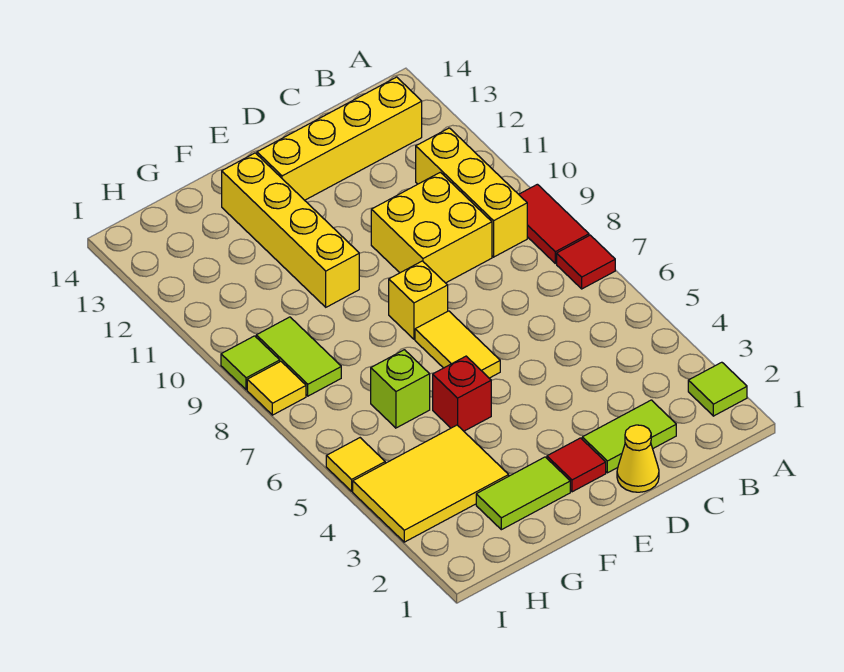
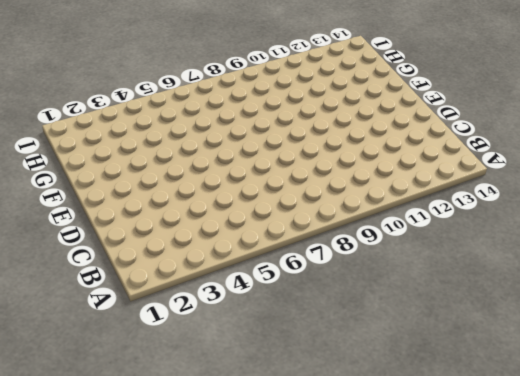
none -> lime tile A2 level 1
none -> red tile A7 level 1
none -> red tile A8:A9 level 1

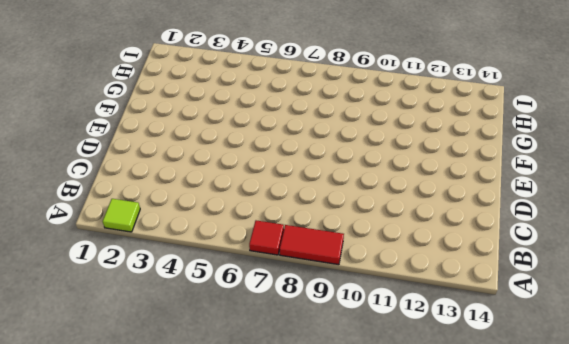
none -> yellow brick B9:B11 level 1
none -> yellow brick B13:E13 level 1
none -> lime tile C2:D2 level 1

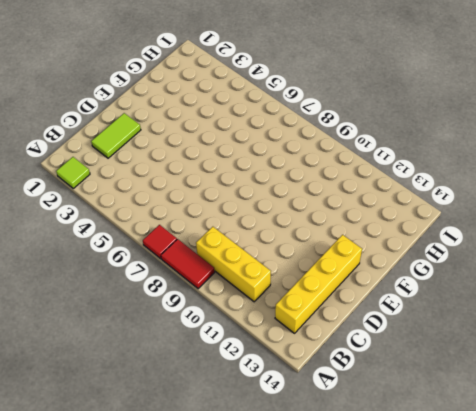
none -> yellow brick C9:D10 level 1
none -> yellow cone D1 level 1
none -> red tile E2 level 1

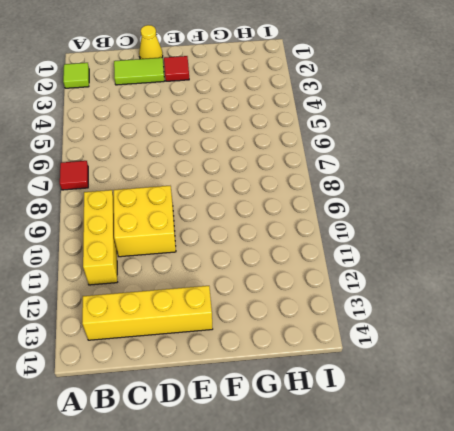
none -> red tile A8:A9 level 1
none -> yellow tile E6:E7 level 1
none -> yellow brick E8 level 1

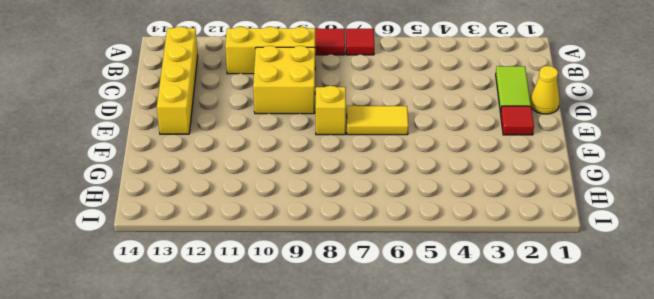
none -> lime tile A2 level 1
none -> lime tile F2:G2 level 1
none -> red brick F5 level 1

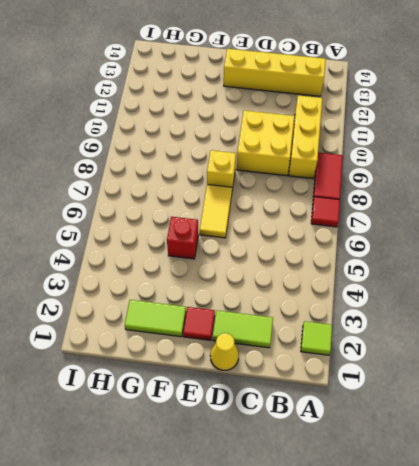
none -> yellow brick F10:F13 level 1
none -> yellow tile G3:I4 level 1
none -> lime brick G6 level 1

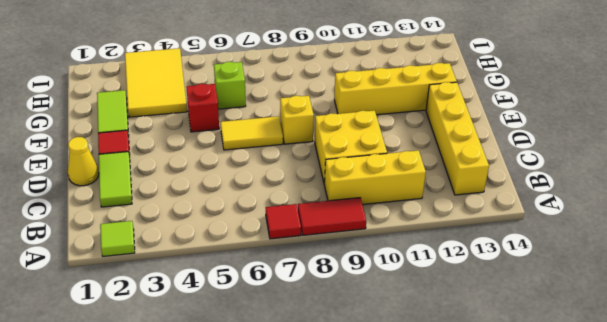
none -> lime tile H8:H9 level 1
none -> yellow tile I5 level 1
none -> yellow tile I8 level 1

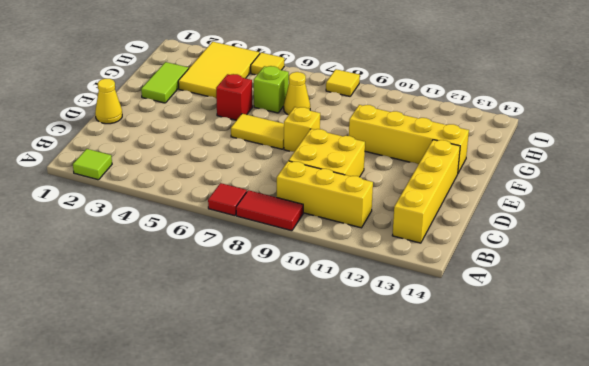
yellow cone G7 level 1 -> none
none -> lime tile C2:D2 level 1
none -> red tile E2 level 1
none -> lime tile H8:H9 level 1

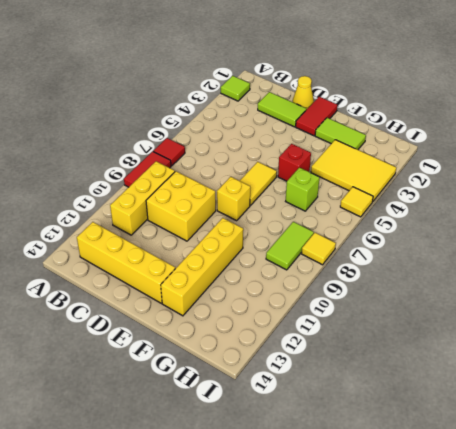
red tile E1:E2 level 1 -> red tile E2 level 1
none -> lime tile I9 level 1

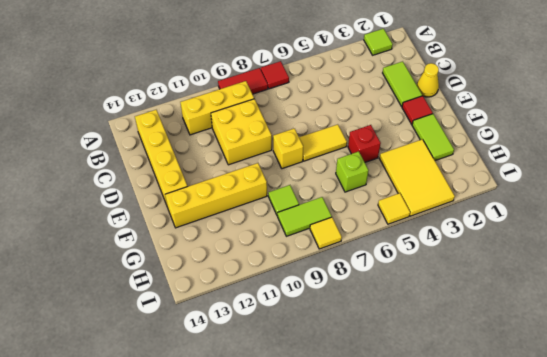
lime tile G9 level 1 -> lime tile I9 level 1

